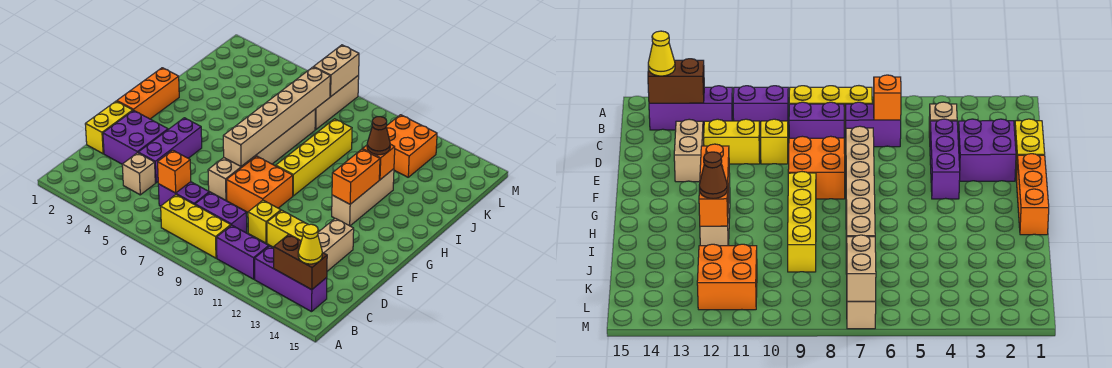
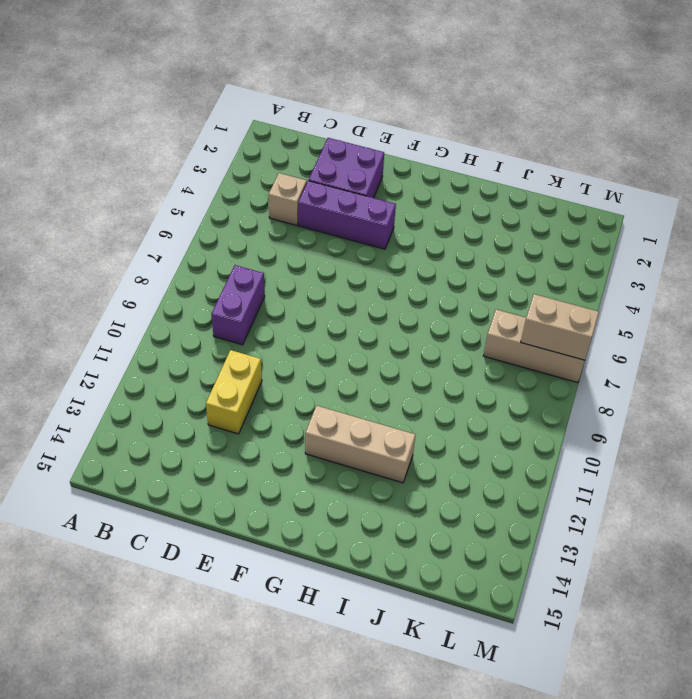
none -> yellow brick B7:B9 level 1
none -> purple brick B10:B11 level 1
none -> purple brick B12:B14 level 1

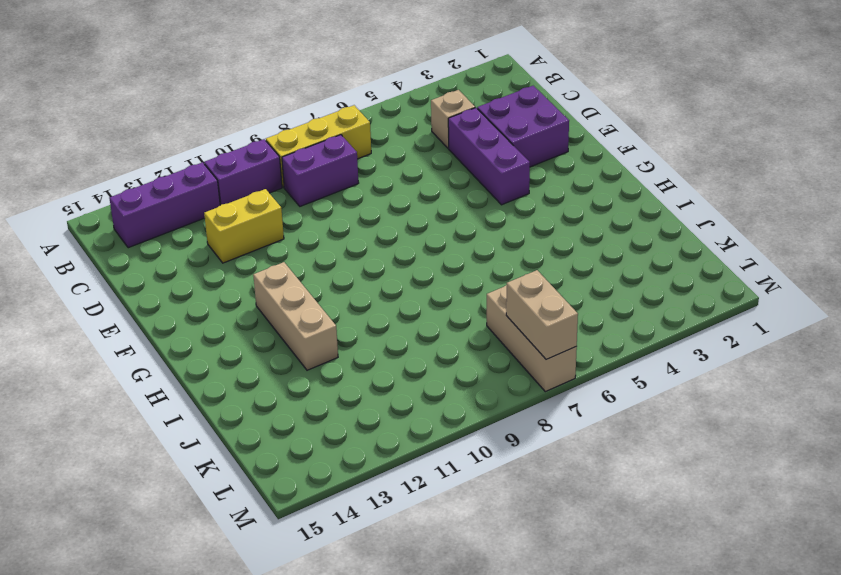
none -> purple brick C6:C7 level 1
none -> yellow brick D1:E1 level 1
none -> yellow brick D10 level 1

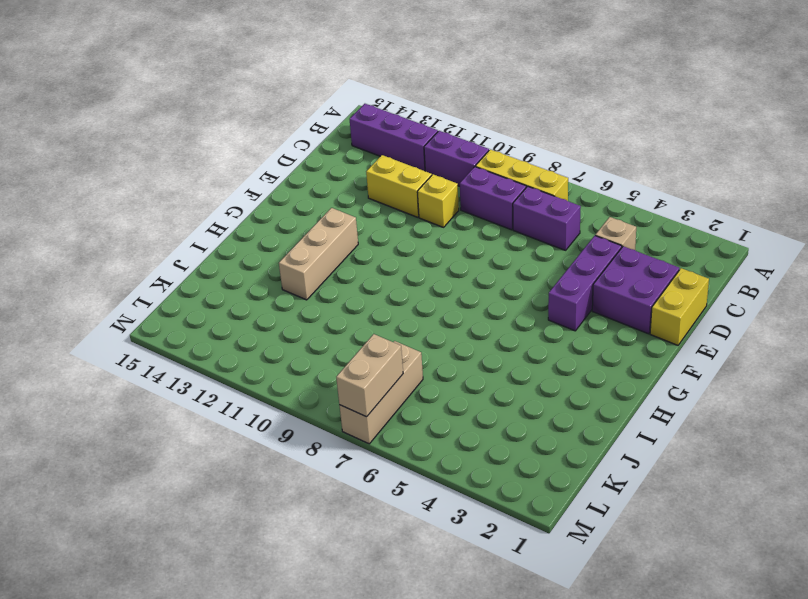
none -> tan brick D13:E13 level 1
none -> tan brick E7:J7 level 1
none -> orange brick E8:F9 level 1

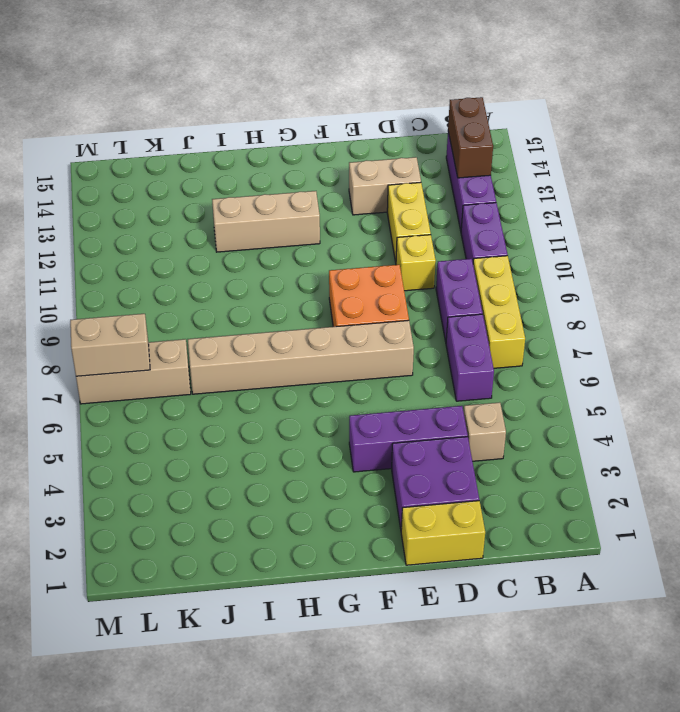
none -> orange brick F1:H1 level 1
none -> yellow brick G9:J9 level 1
none -> orange brick K11:L12 level 1

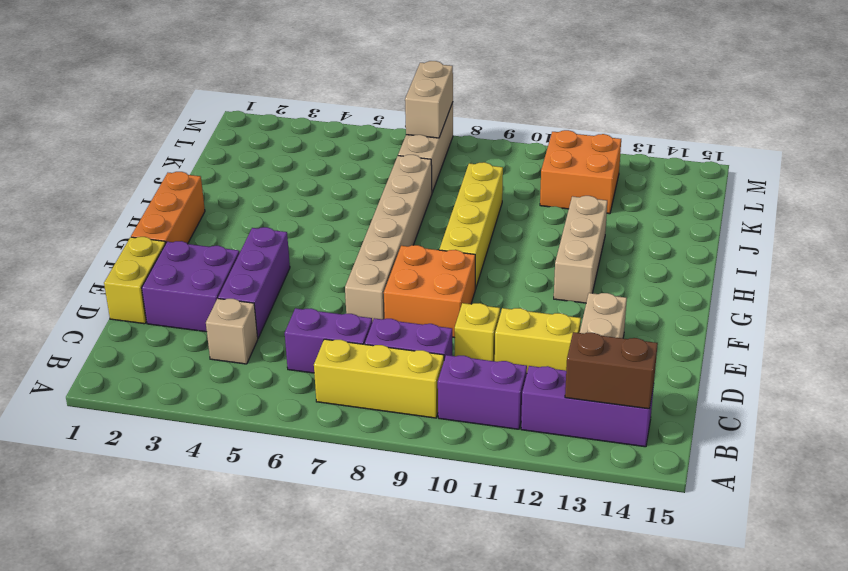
none -> orange brick C6 level 2
none -> tan brick F7:K7 level 2
none -> orange brick G12:H12 level 2

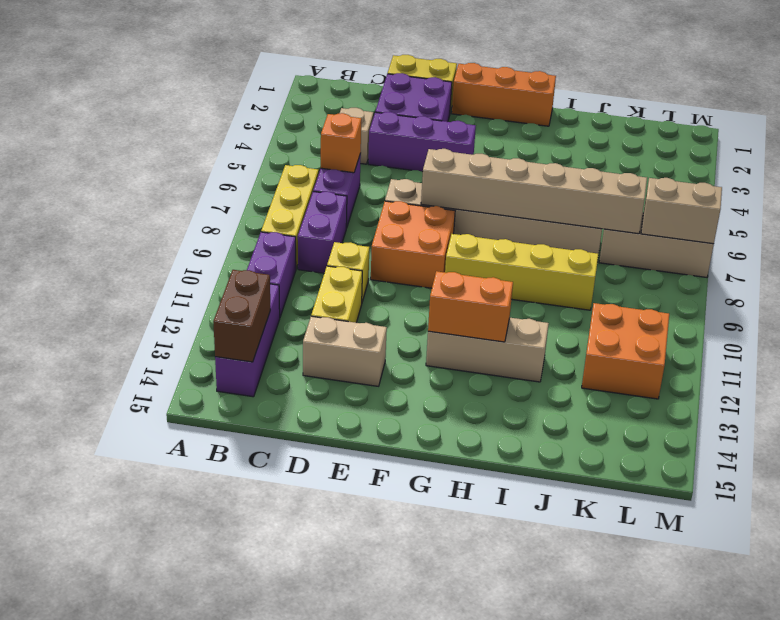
none -> orange brick I12 level 2
none -> yellow cone B14 level 3
none -> brown cone I12 level 3

